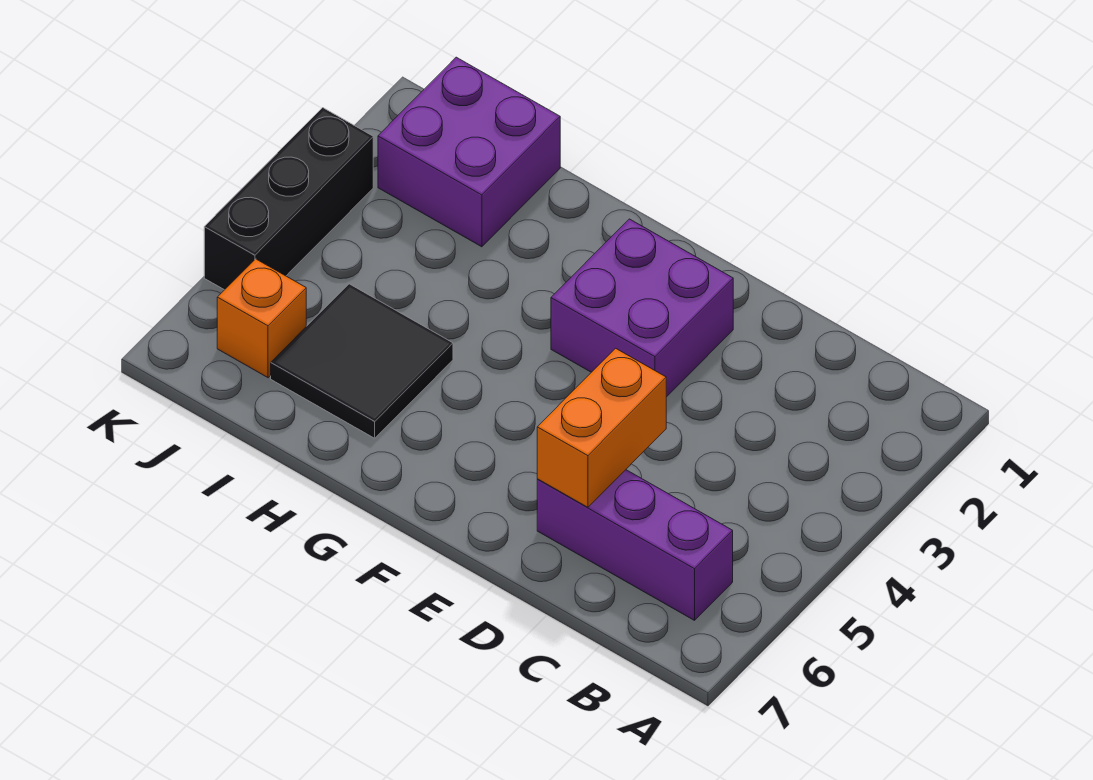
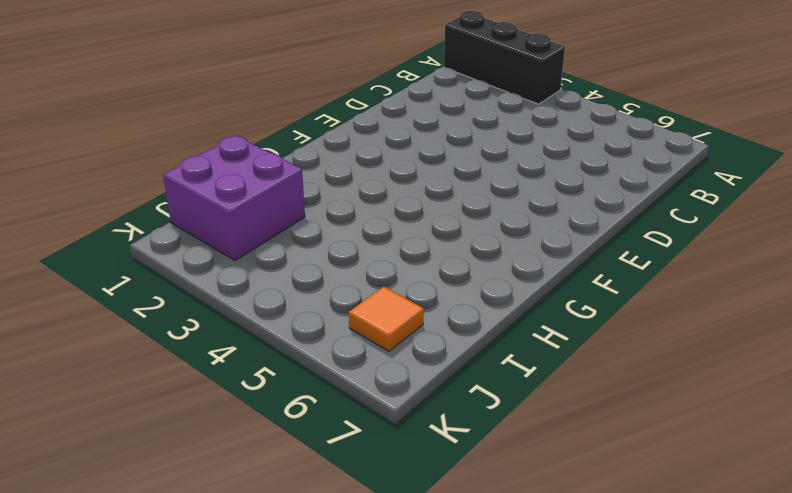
black brick A1:A3 level 1 -> black brick K3:K5 level 1
orange tile J6 level 1 -> orange brick J6 level 1
none -> purple brick B6:D6 level 1
none -> purple brick E2:F3 level 1

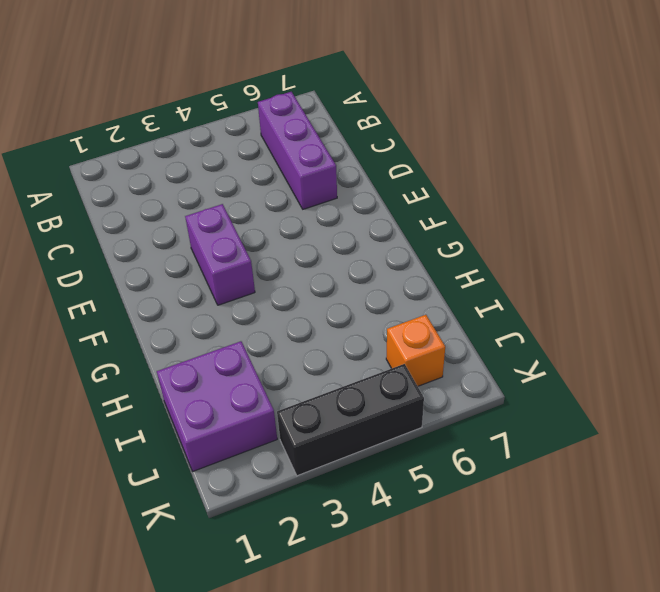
purple brick E3:F3 level 1 -> purple brick E2:F3 level 1
none -> black tile H5:I6 level 1
none -> orange brick D5:D6 level 2

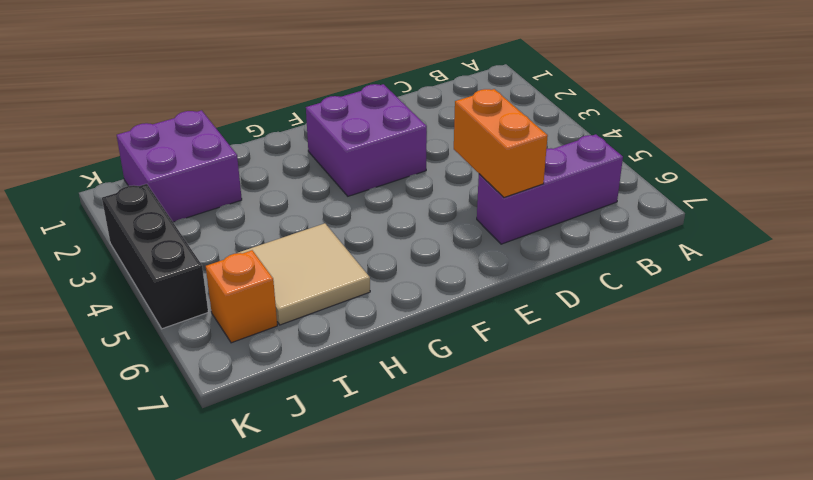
tan tile H5:I6 level 1 -> black tile H5:I6 level 1

